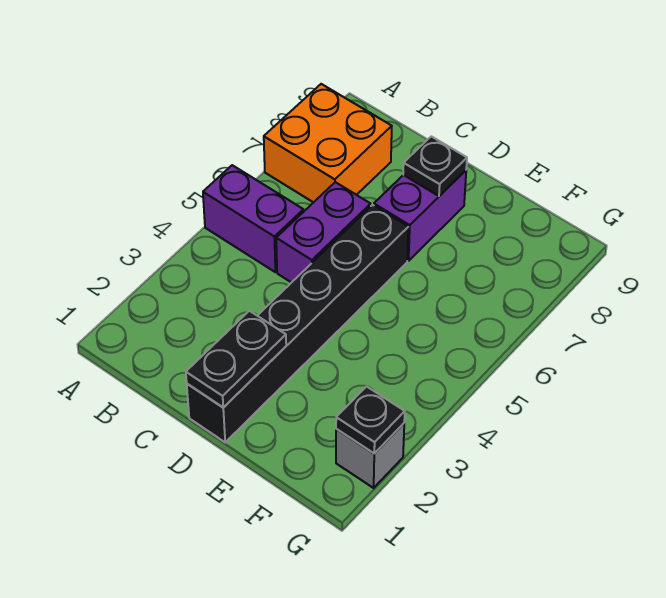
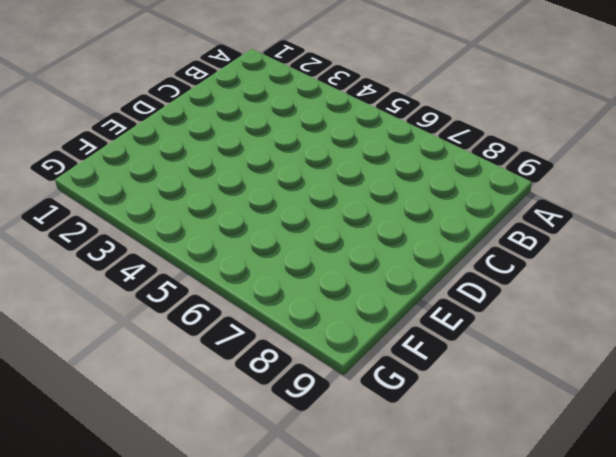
none -> purple brick A5:B5 level 1
none -> orange brick A7:B8 level 1

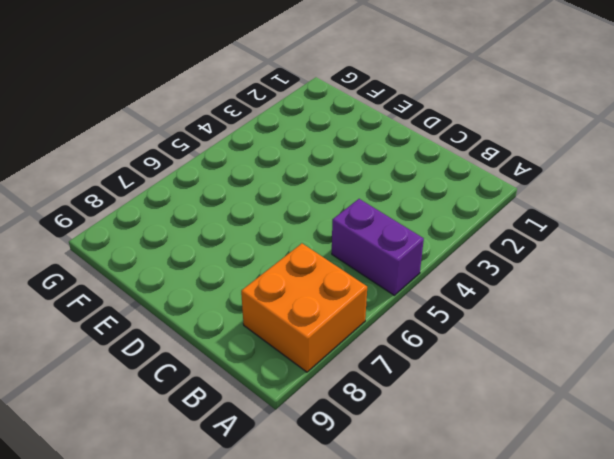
none -> purple brick C5:C6 level 1
none -> black brick D1:D6 level 1

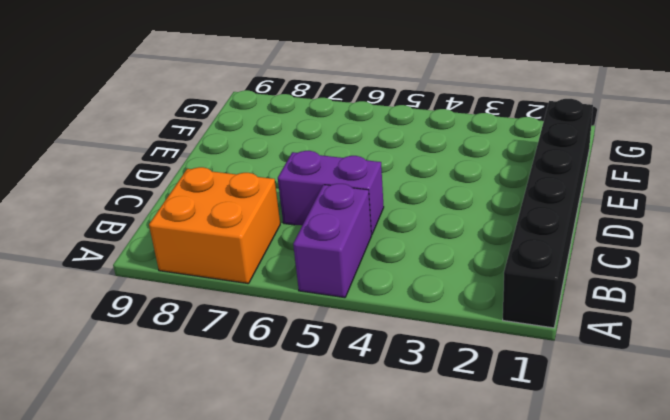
black brick A1:F1 level 1 -> black brick D1:D6 level 1
none -> purple brick D7:D8 level 1
none -> grey brick G2 level 1

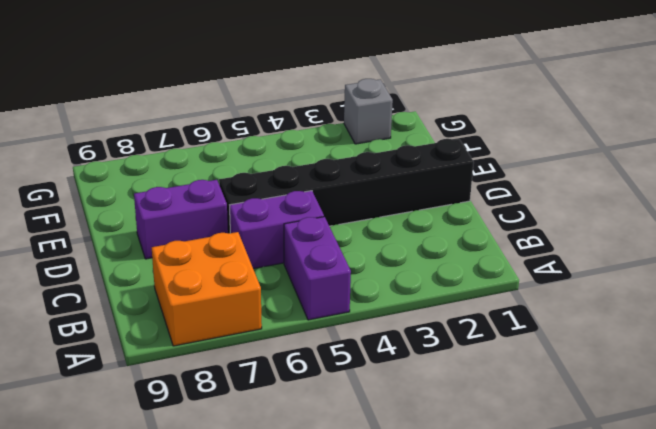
none -> black plate D1:D2 level 2
none -> black plate D8 level 2

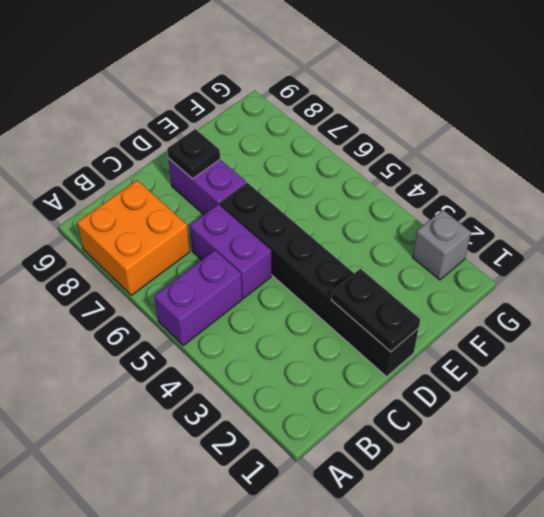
none -> black plate G2 level 2

